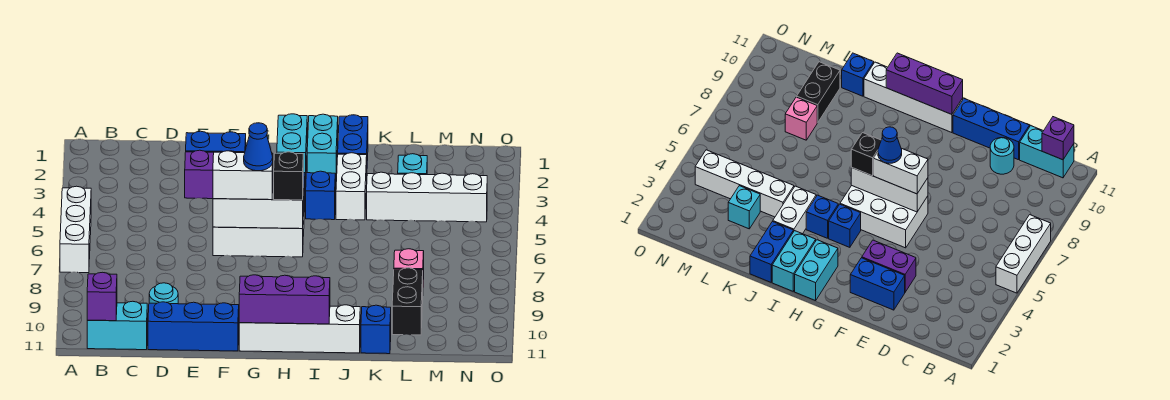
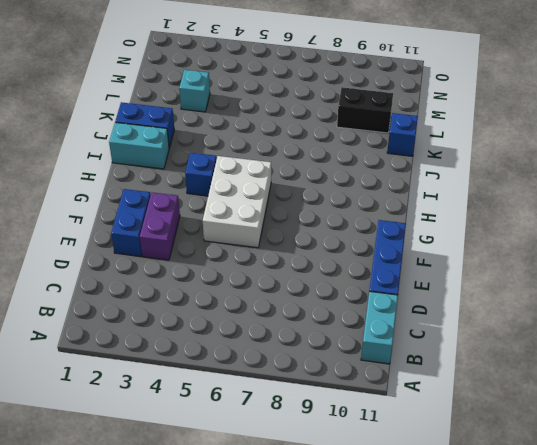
none -> white brick A5:A7 level 1
none -> cyan round brick D10 level 1
none -> white brick G11:J11 level 1

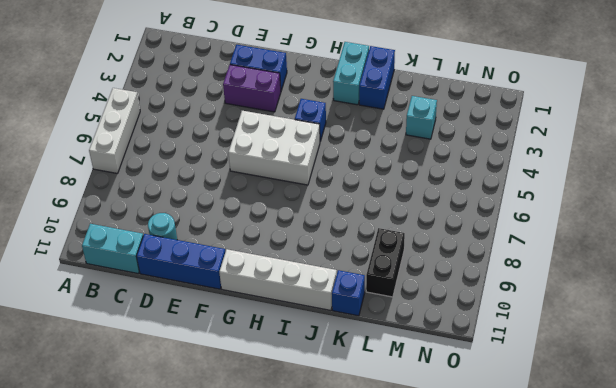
none -> cyan brick H1:H2 level 1
none -> blue brick I4 level 1
none -> white brick J3:J4 level 1

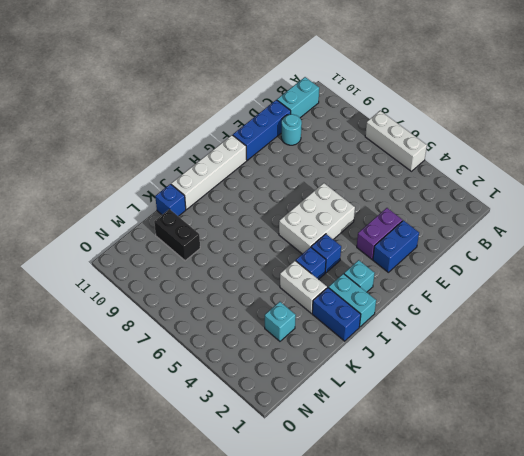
cyan brick H2 level 1 -> cyan brick H1:H2 level 1
none -> white brick K4:N4 level 1
none -> pink brick L8 level 1
none -> purple brick B11 level 2

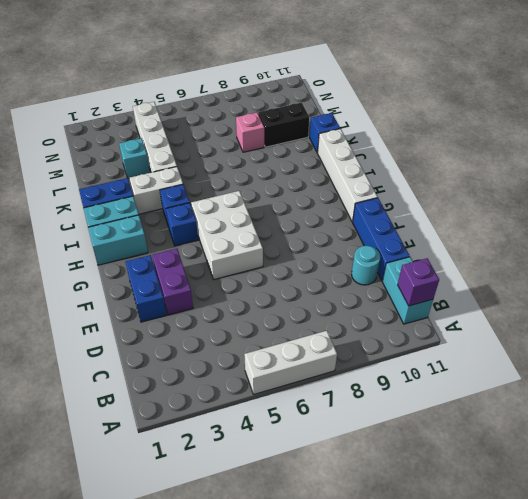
none -> white brick F6:H6 level 2
none -> purple brick G11:I11 level 2
none -> white brick F6:G6 level 3

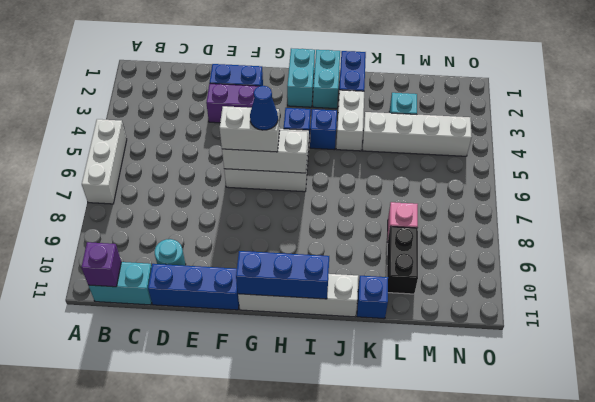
blue brick G11:I11 level 2 -> purple brick G11:I11 level 2
none -> black brick H6 level 3

